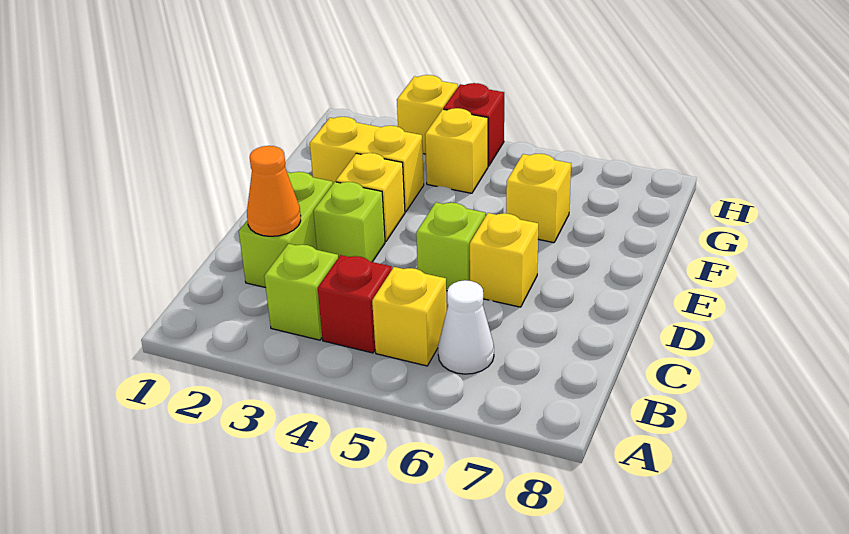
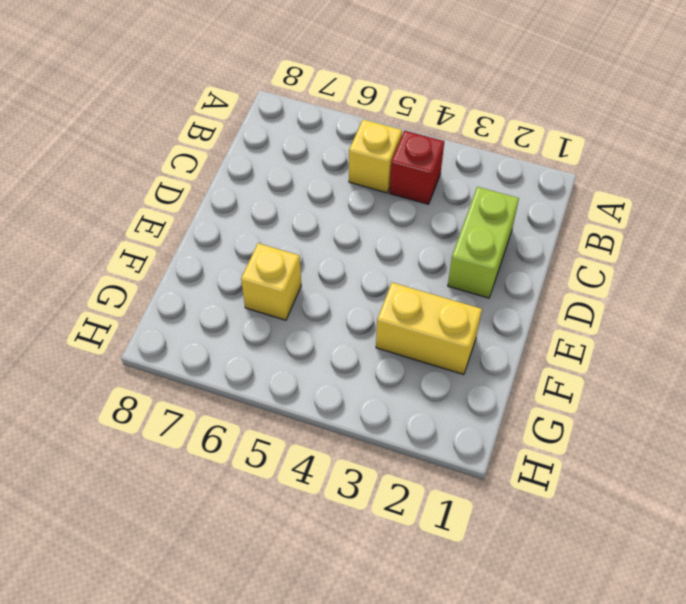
none -> lime brick B3 level 1
none -> white cone B6 level 1
none -> lime brick D3 level 1

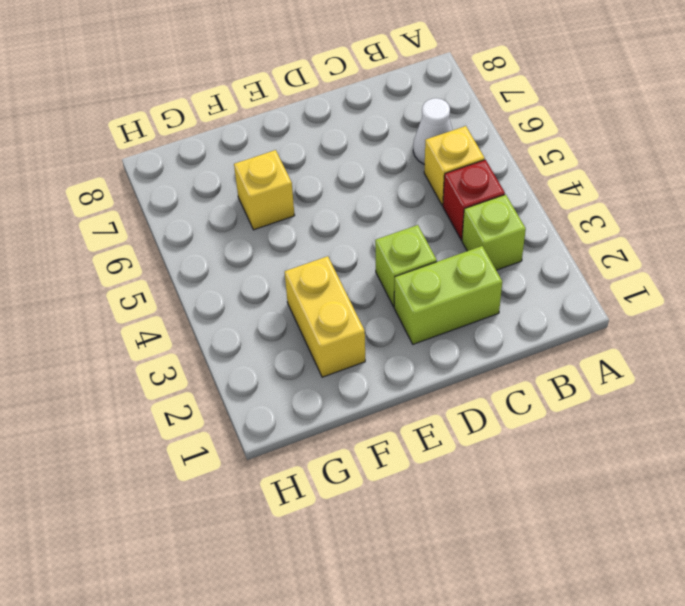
none -> lime brick D5 level 1
none -> yellow brick D6 level 1
none -> yellow brick E3 level 1

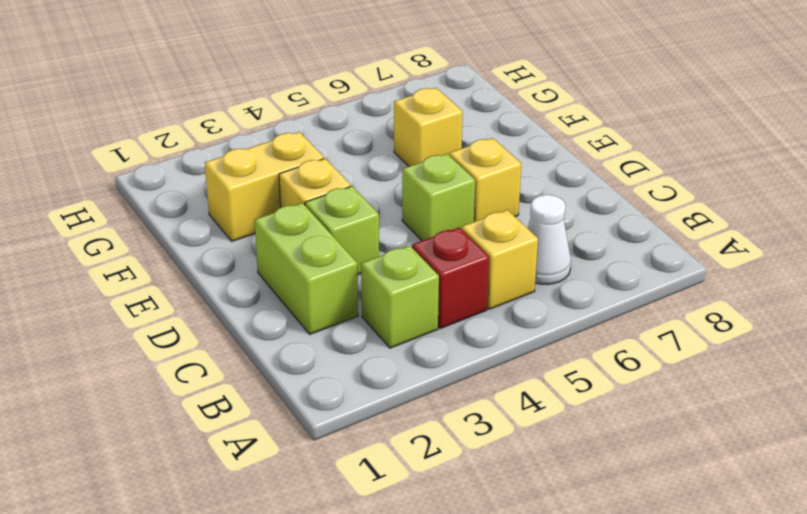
none -> yellow brick G4 level 1
none -> yellow brick H3 level 1
none -> red brick H4 level 1

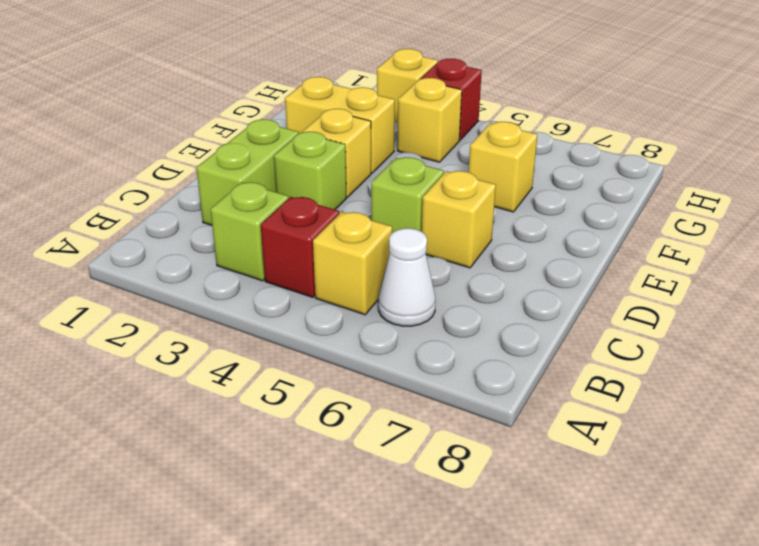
none -> orange cone C2 level 2

